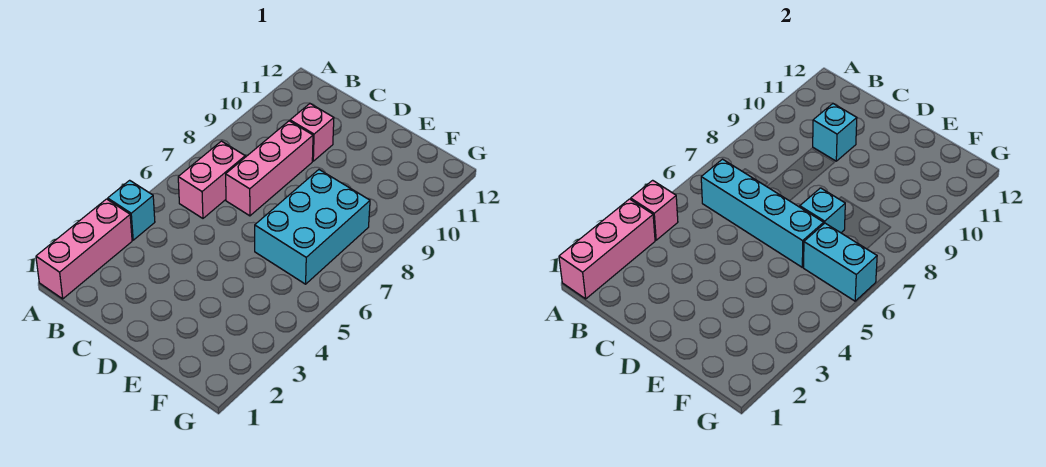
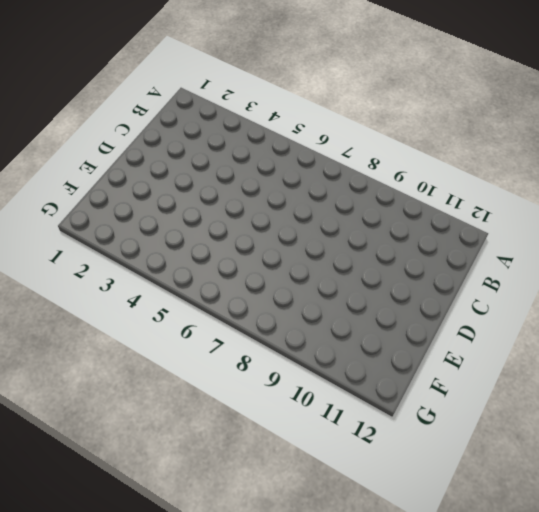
none -> pink brick A1:A3 level 1
none -> cyan brick A4 level 1
none -> pink brick B6:B7 level 1

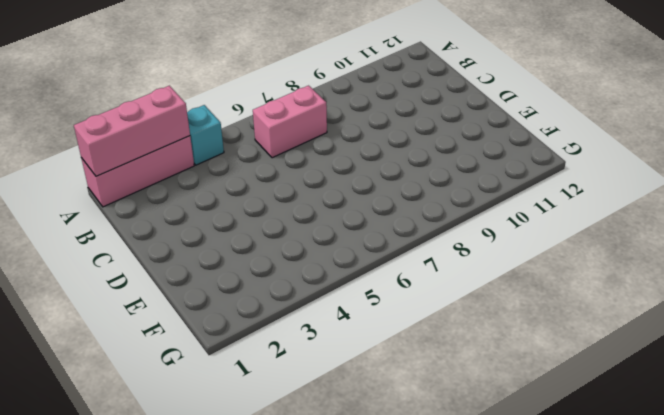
none -> pink brick C7:C9 level 1
none -> pink brick C10 level 1
none -> cyan brick E6:F8 level 1

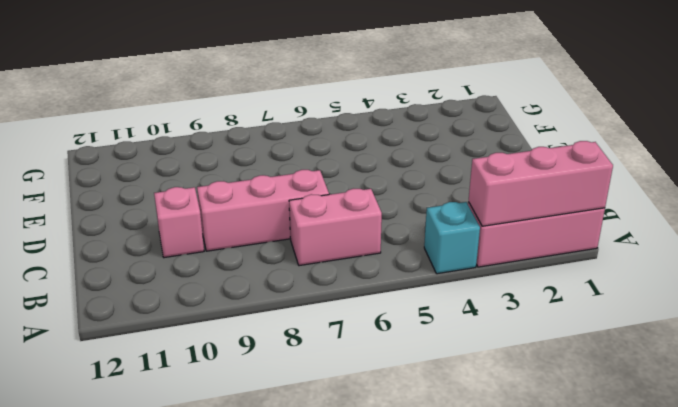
none -> cyan brick E6:F8 level 1
none -> pink brick A4 level 2
none -> cyan brick B6:E6 level 2

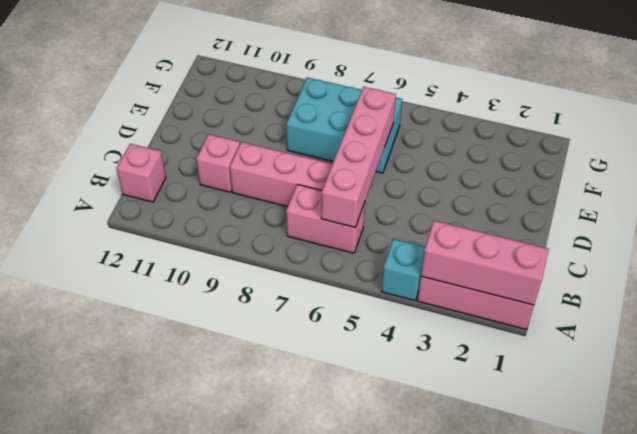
pink brick B6:E6 level 2 -> cyan brick B6:E6 level 2
pink brick B12 level 1 -> pink brick A4 level 2
none -> cyan brick C10 level 2
none -> cyan brick E7 level 2
none -> cyan brick F6:G6 level 2

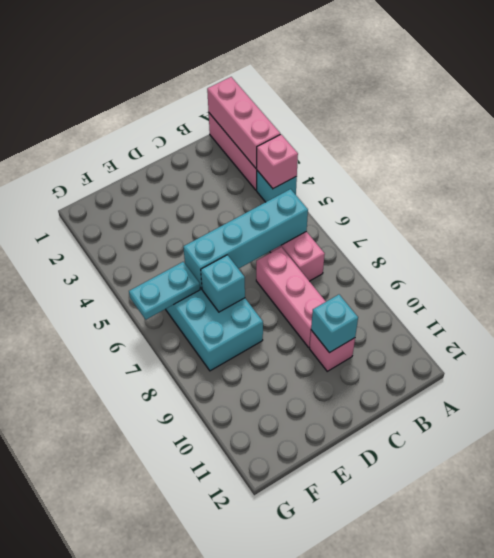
cyan plate F6:G6 level 2 -> cyan brick F6:G6 level 2

